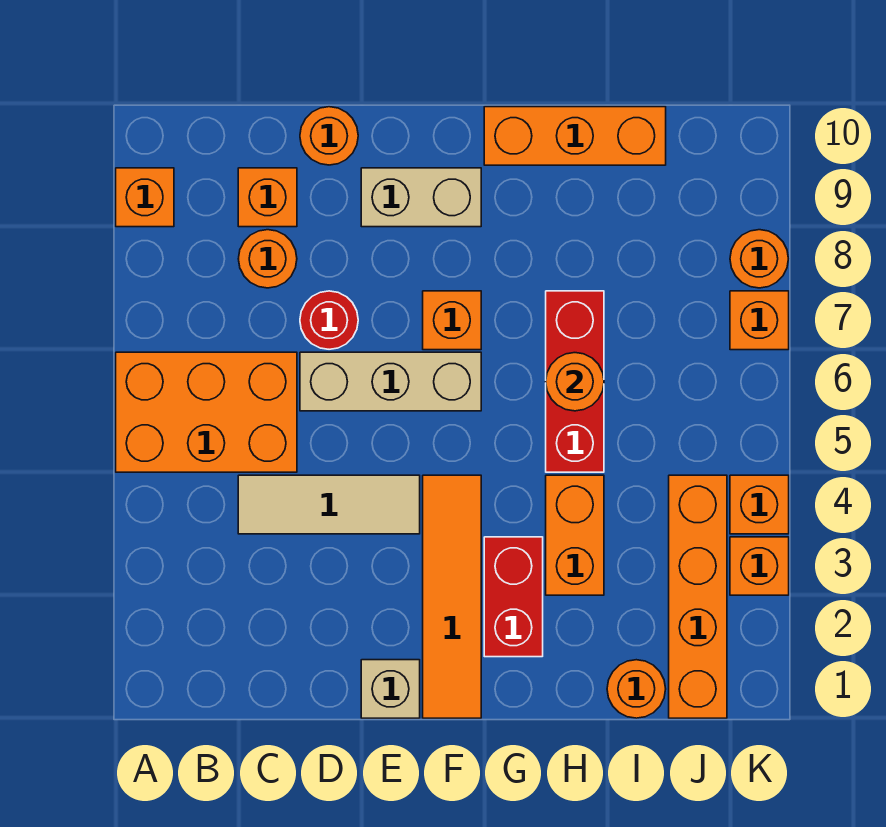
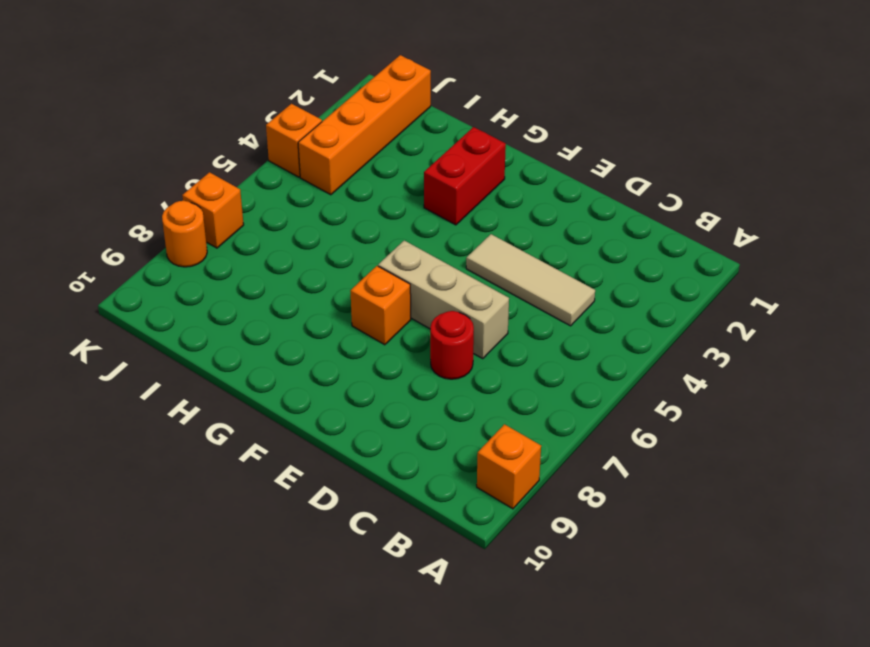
none -> orange brick A5:C6 level 1
none -> orange round brick C8 level 1
none -> orange brick C9 level 1

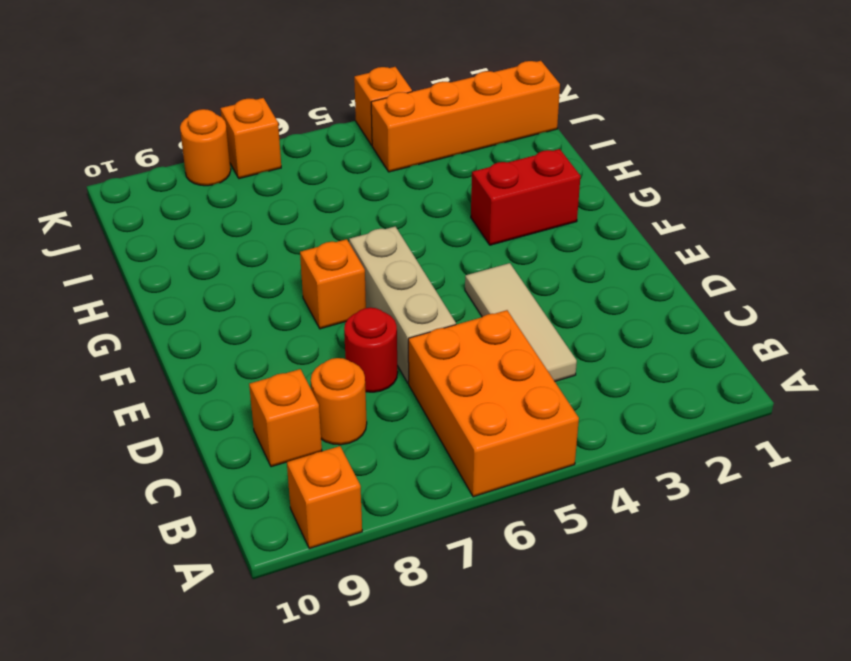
none -> orange round brick D10 level 1
none -> tan brick E1 level 1
none -> tan brick E9:F9 level 1

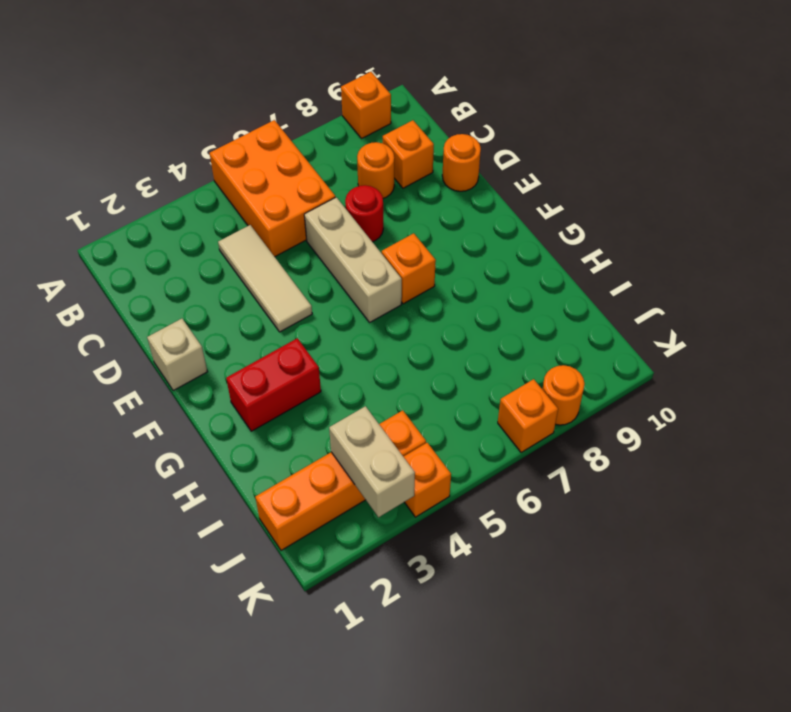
tan brick J3:K3 level 2 -> tan brick E9:F9 level 1
none -> orange tile F1:F4 level 1
none -> orange brick G10:I10 level 1
none -> orange brick H3:H4 level 1

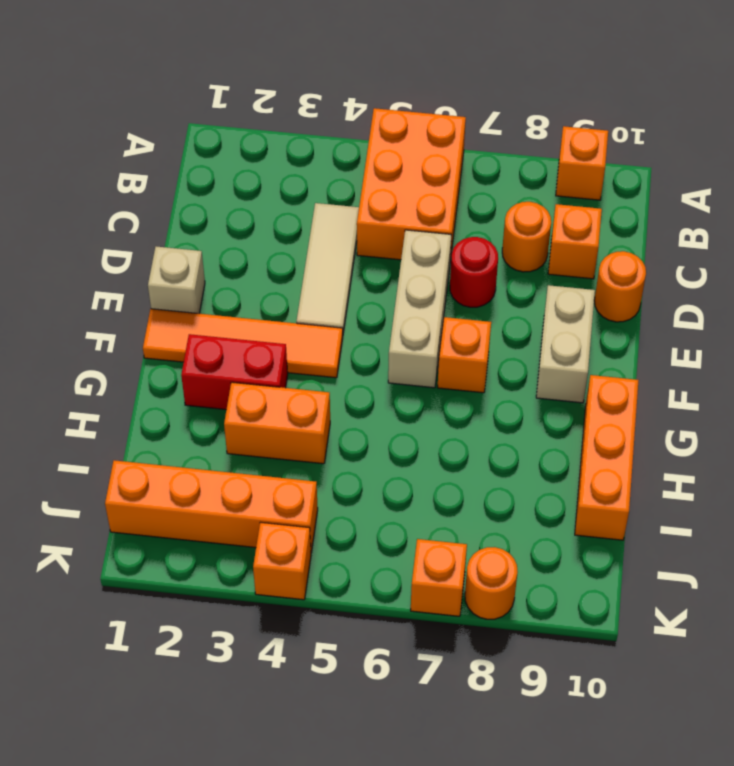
none -> red brick H5:H7 level 1
none -> orange round brick I1 level 1
none -> orange brick K3 level 1

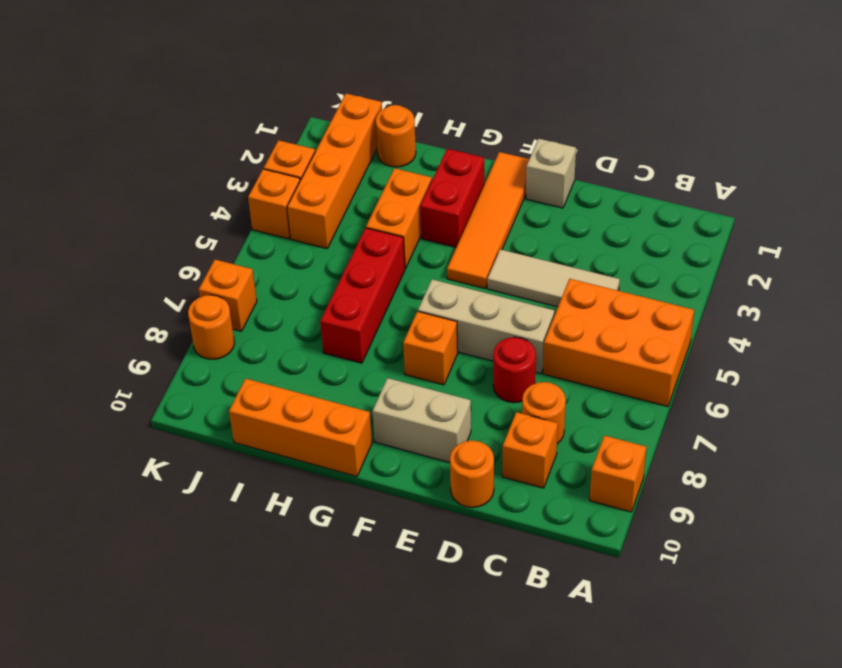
none -> orange round brick H6 level 2

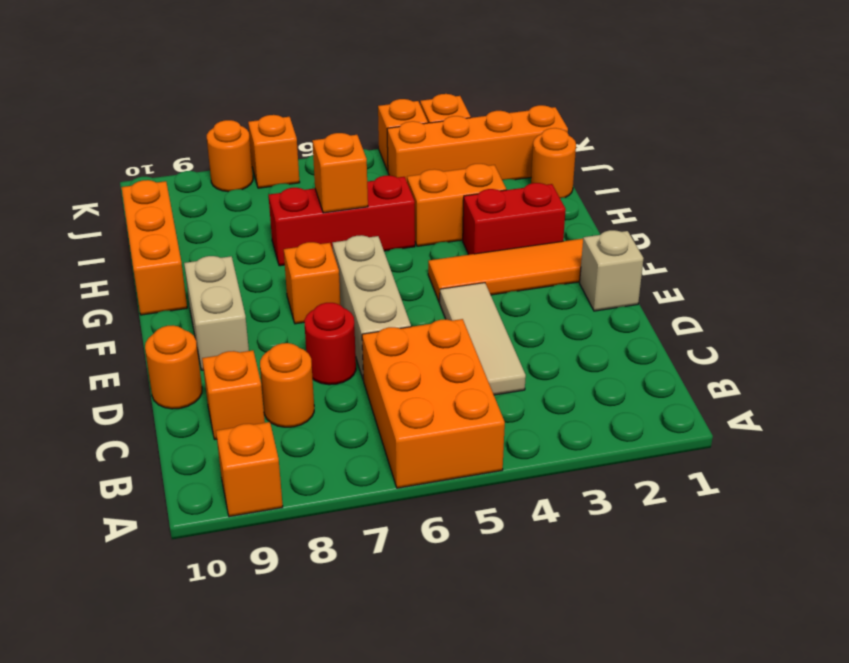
orange brick H6 level 2 -> orange round brick H6 level 2

